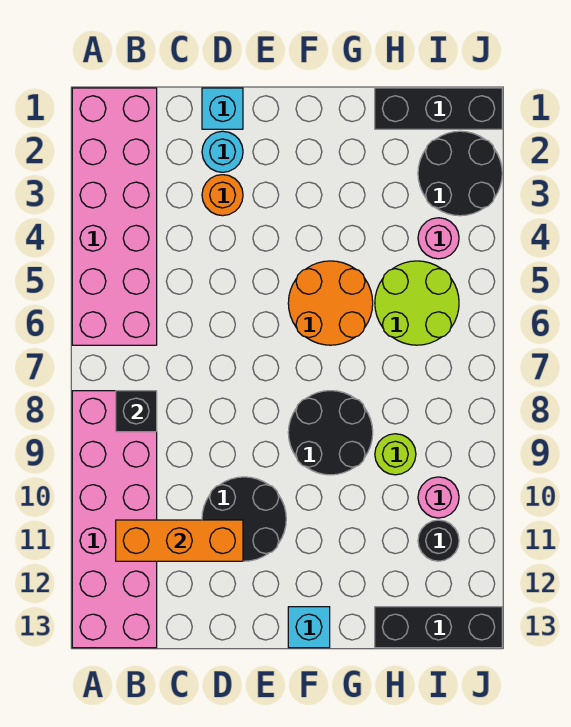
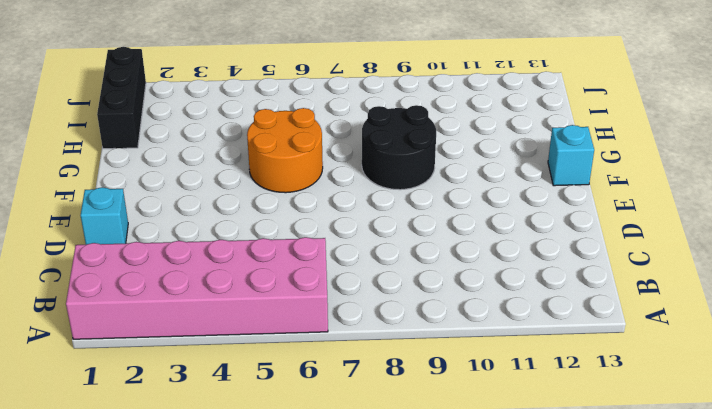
none -> pink brick A8:B13 level 1
none -> cyan round brick D2 level 1
none -> orange round brick D3 level 1

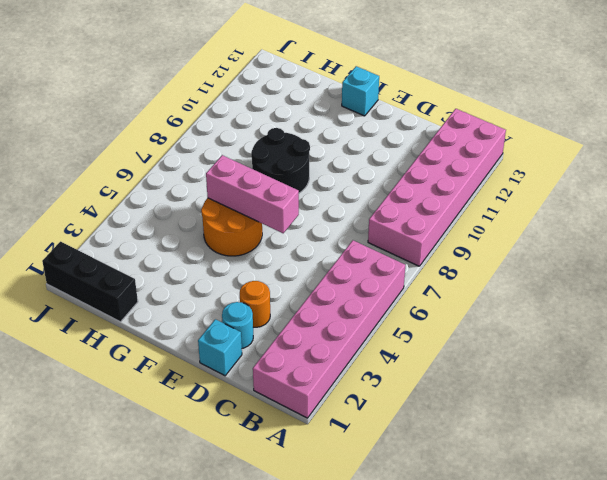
pink brick E6:G6 level 2 -> none
none -> black round brick D10:E11 level 1
none -> lime round brick H5:I6 level 1
none -> lime round brick H9 level 1

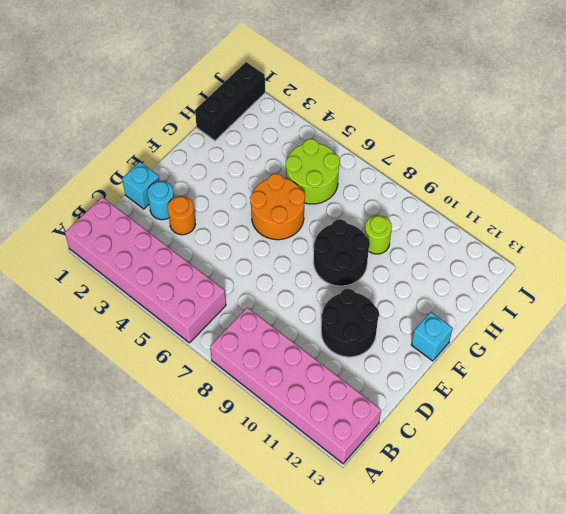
none -> black brick H13:J13 level 1
none -> black round brick I2:J3 level 1
none -> pink round brick I4 level 1

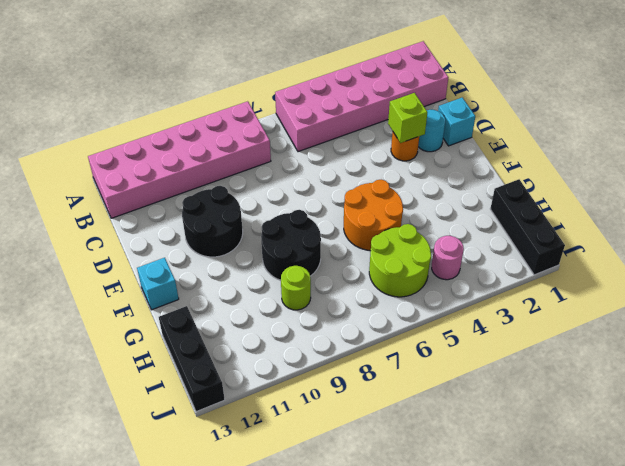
lime brick D3 level 2 -> none
none -> black round brick I2:J3 level 1
none -> pink round brick I10 level 1
none -> black round brick I11 level 1

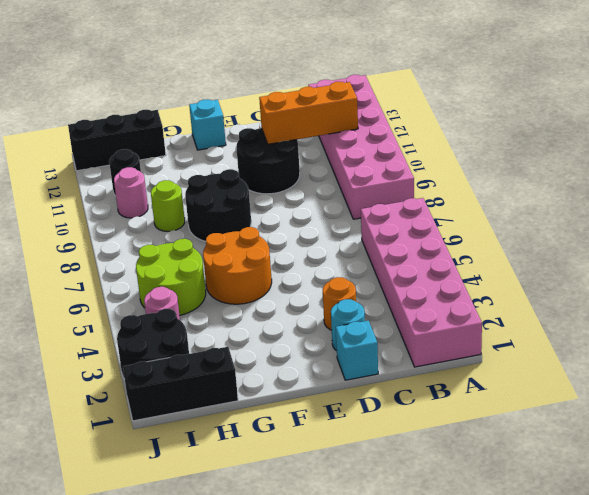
none -> black brick B8 level 2

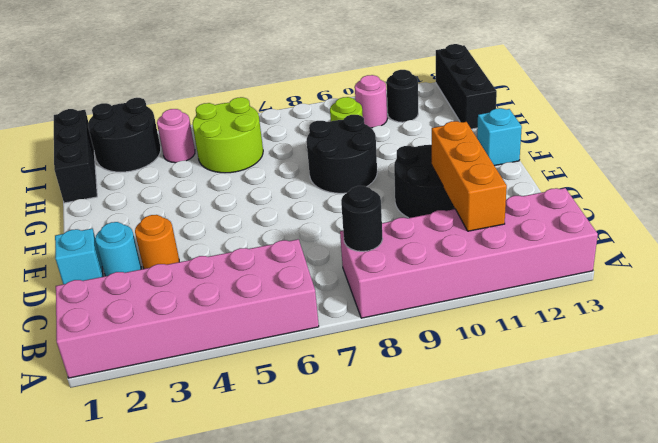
black round brick B8 level 2 -> black brick B8 level 2
none -> orange round brick F5:G6 level 1

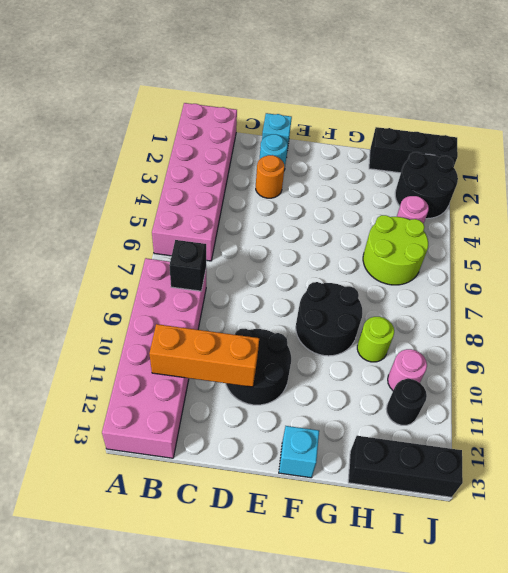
none -> orange round brick F5:G6 level 1

